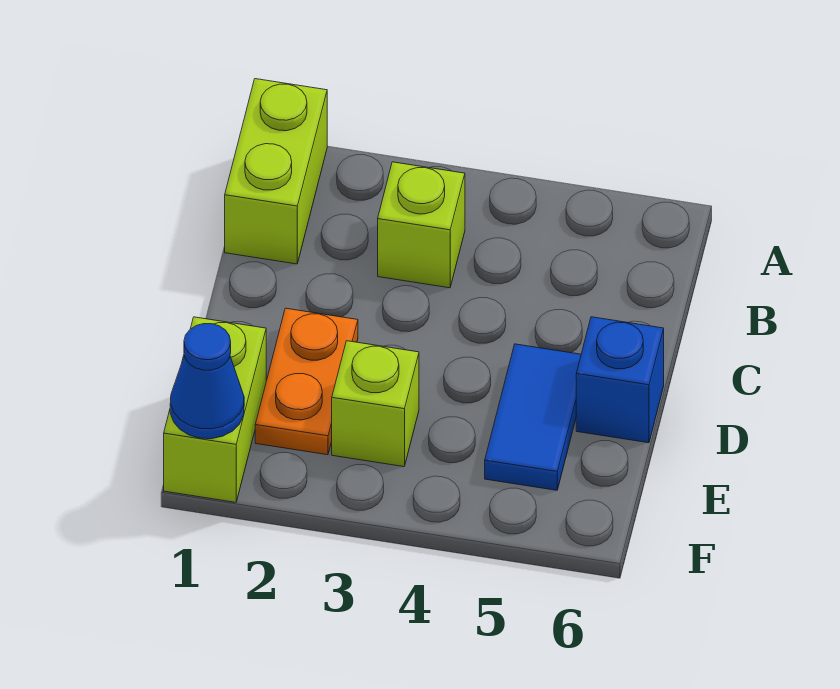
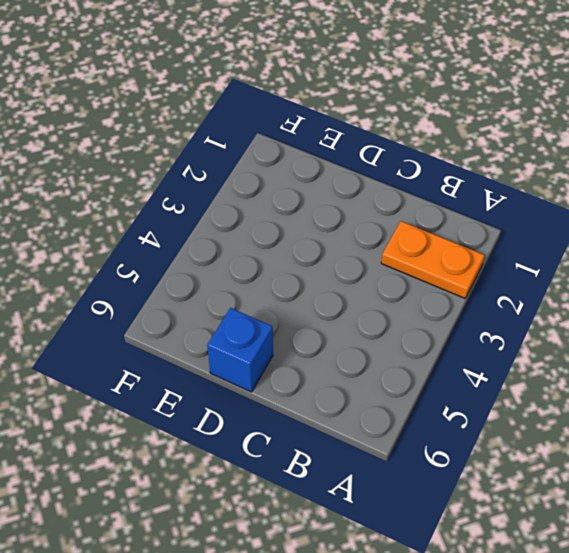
orange plate A2:B2 level 1 -> orange plate D2:E2 level 1
none -> lime brick A1:B1 level 1
none -> lime brick B3 level 1

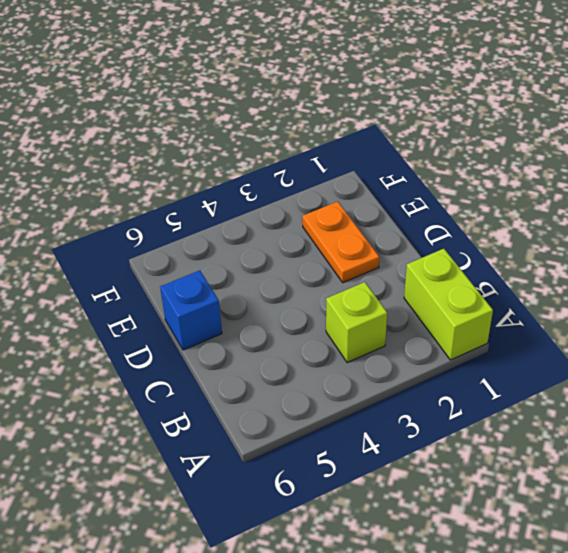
none -> blue tile D5:E5 level 1
none -> lime brick E1:F1 level 1

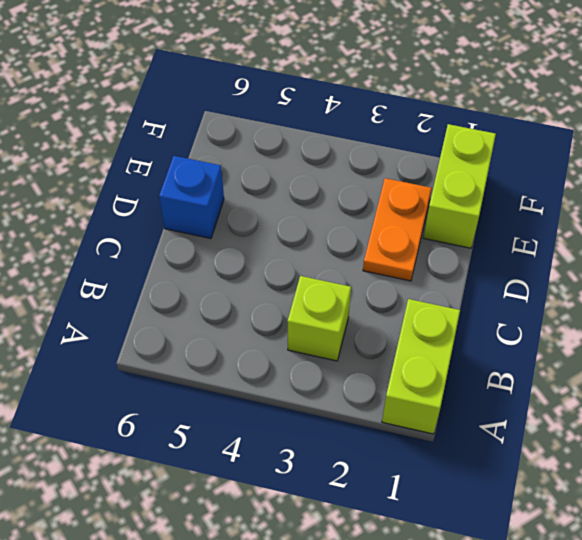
none -> blue tile D5:E5 level 1
none -> lime brick E3 level 1

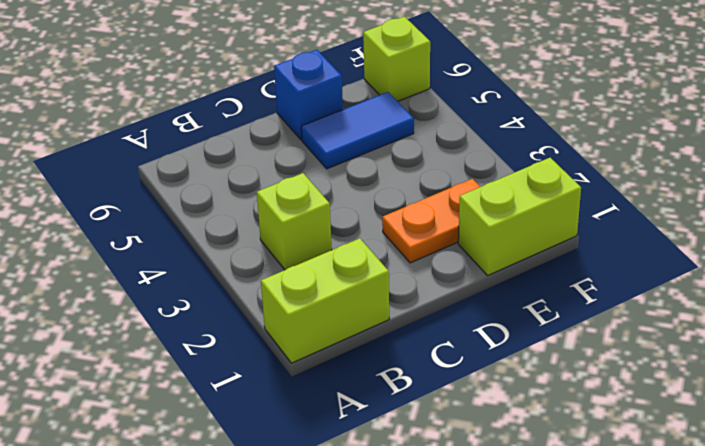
lime brick F6 level 1 -> lime brick E3 level 1
none -> blue cone F1 level 2

